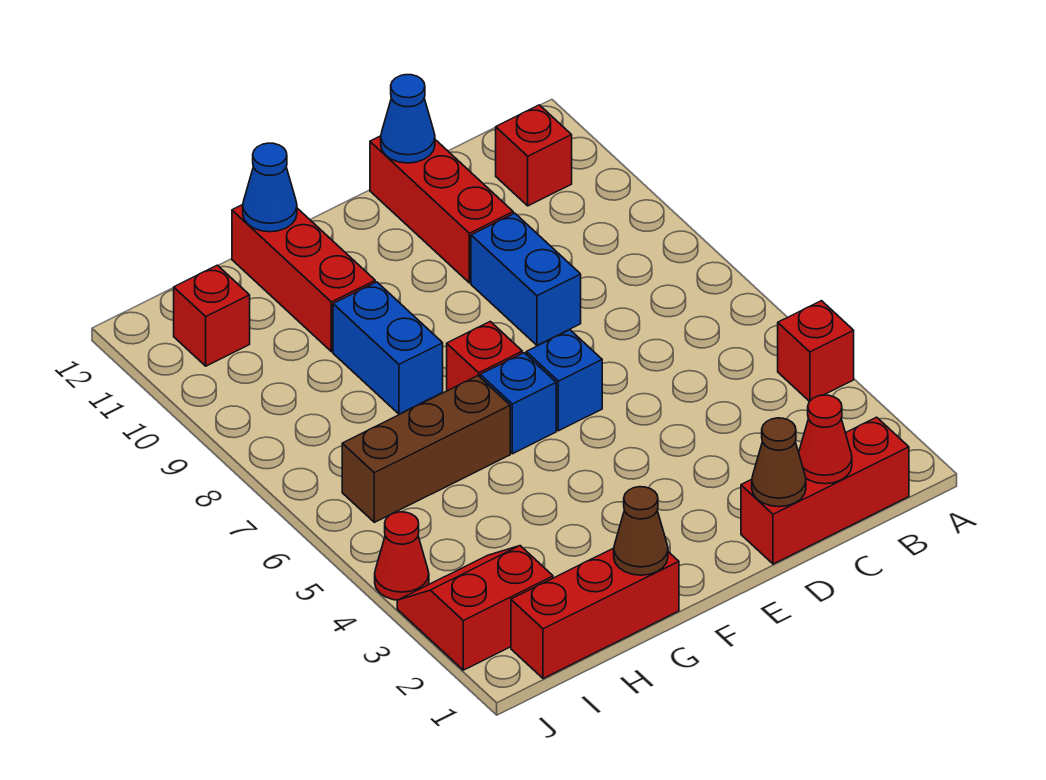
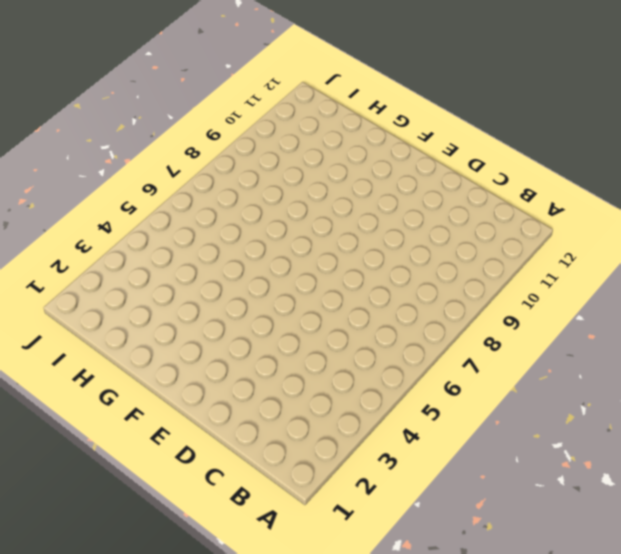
none -> red brick A4 level 1
none -> red brick B1:D1 level 1
none -> red brick B11 level 1

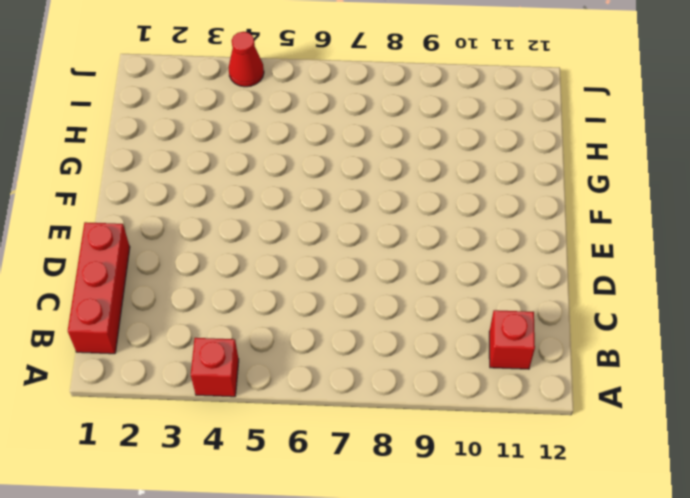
none -> blue brick D8:D9 level 1
none -> red brick D10:D12 level 1
none -> blue brick E6 level 1

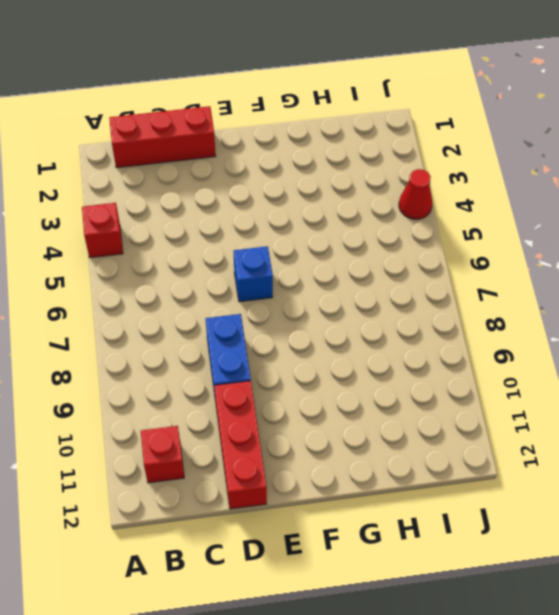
none -> blue brick F6 level 1
none -> red brick F7 level 1
none -> red brick G1:I1 level 1

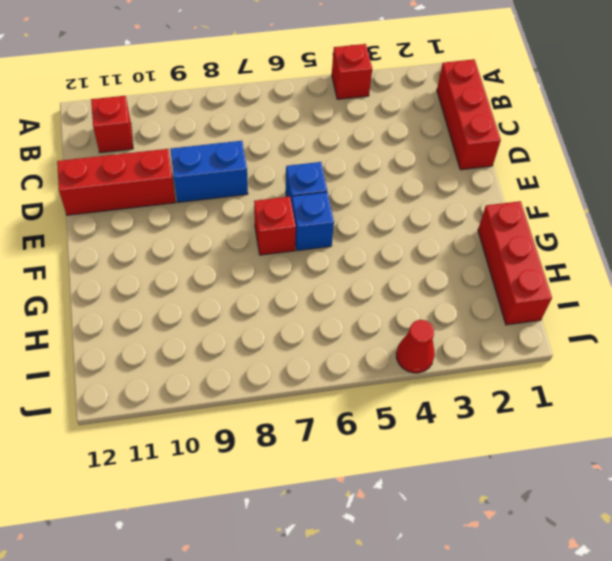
none -> brown brick G6:I6 level 1
none -> blue brick G8:G9 level 1
none -> red brick G10:G12 level 1

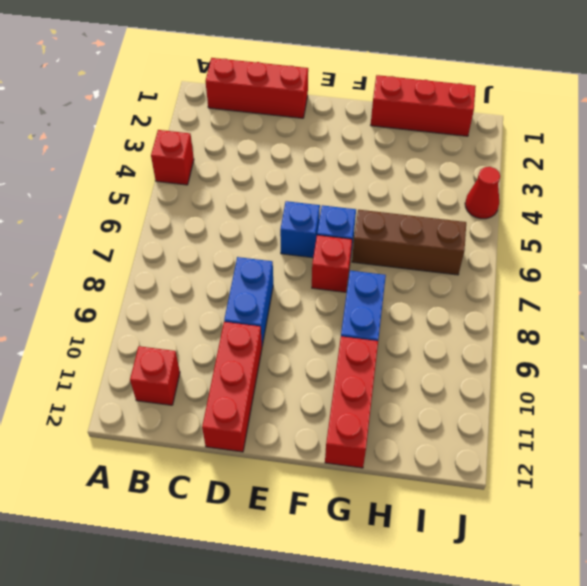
none -> red slope I2:J3 level 1 top 2
none -> red brick I11 level 1
none -> red cone C1 level 2

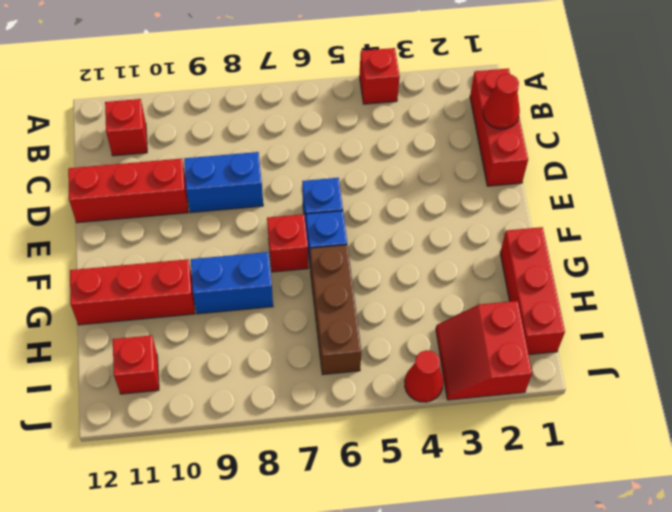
none -> brown cone D1 level 2
none -> blue cone D12 level 2
none -> brown cone G1 level 2

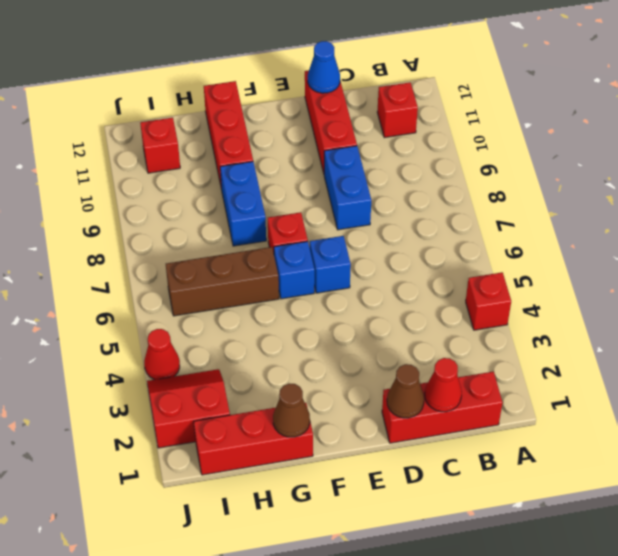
none -> blue cone G12 level 2

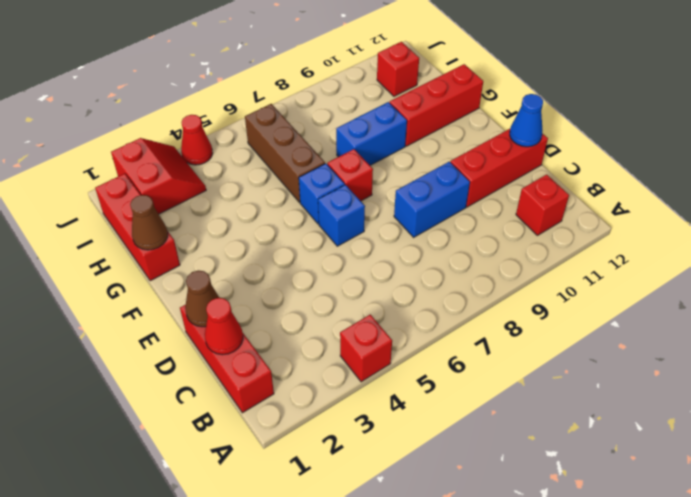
none -> blue cone G12 level 2

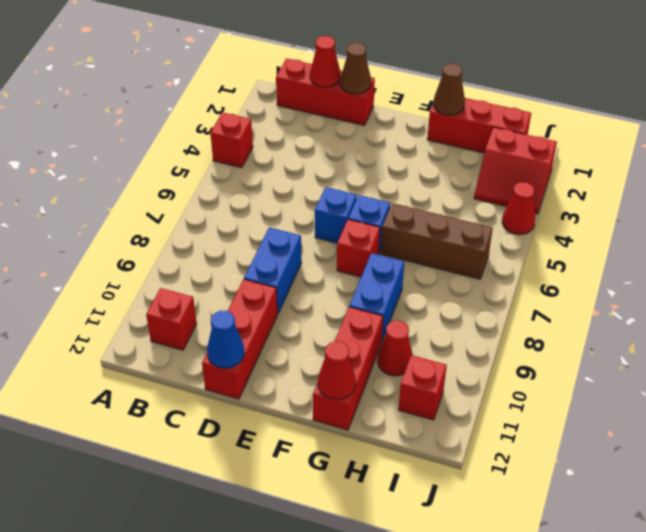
red cone G12 level 2 -> blue cone G12 level 2
red cone H10 level 1 -> none

